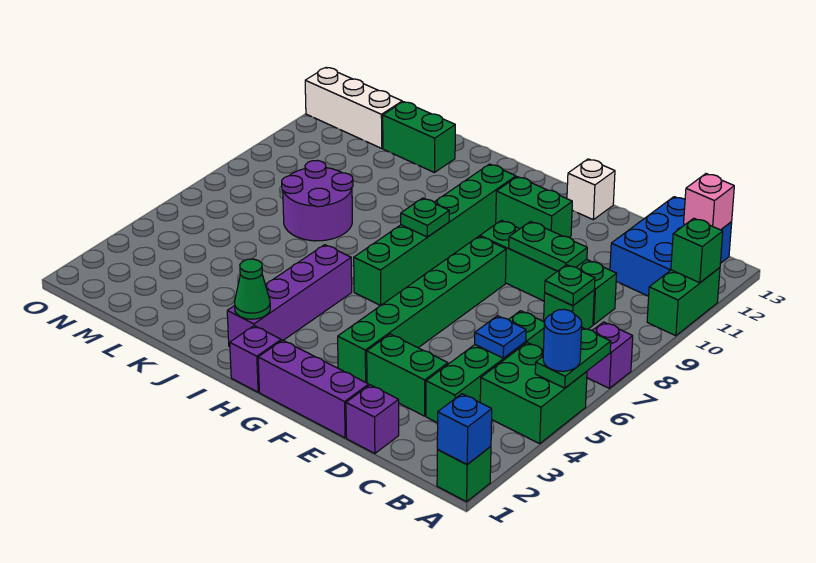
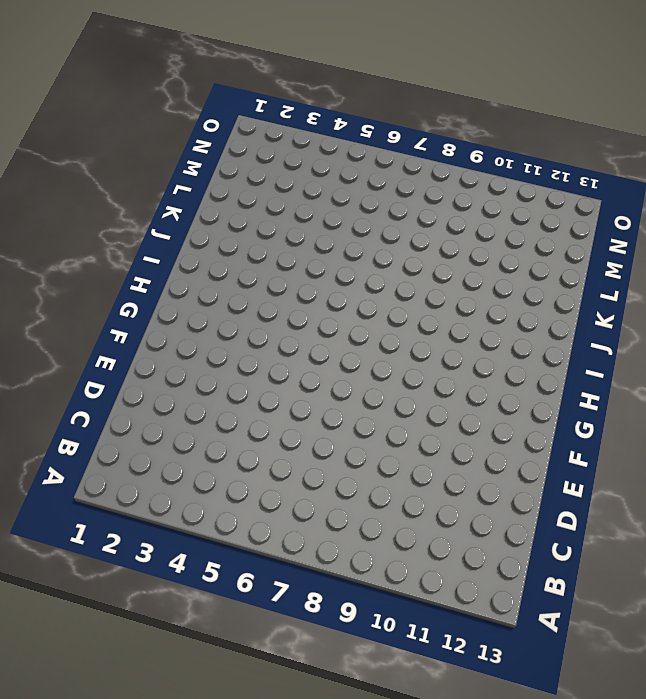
none -> green brick A1 level 1
none -> green brick A4:B5 level 1
none -> purple brick A7 level 1
none -> green brick A10:A11 level 1

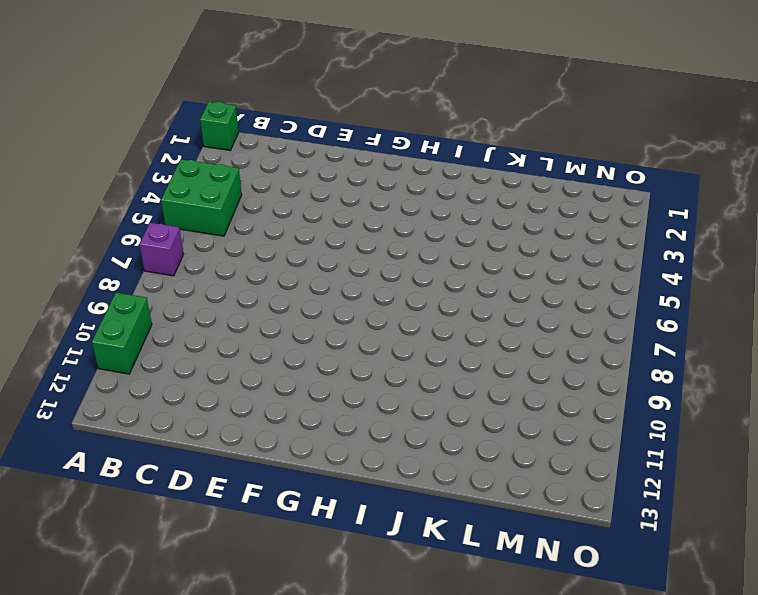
none -> blue brick B11:C13 level 1
none -> green brick C3:C6 level 1
none -> green brick C8 level 1
none -> green brick C9:F9 level 1

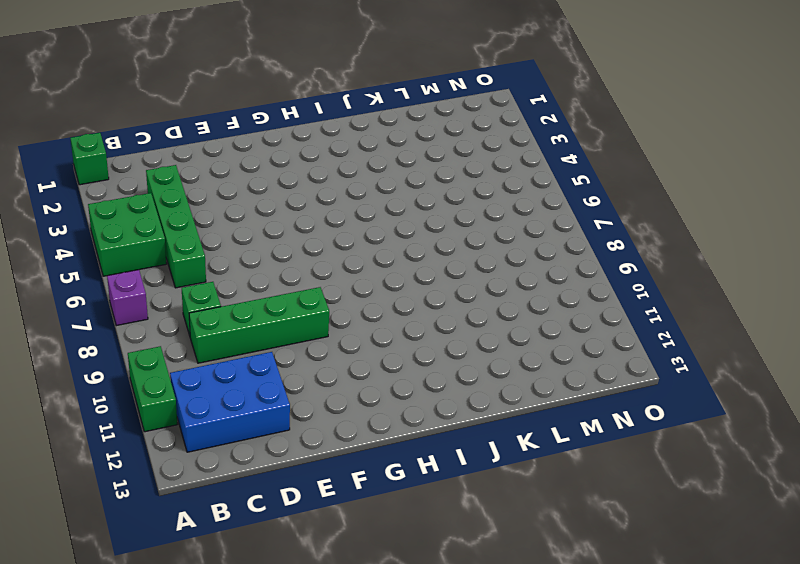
blue brick B11:D12 level 1 -> blue brick B11:C13 level 1
none -> purple brick D1 level 1
none -> green brick D3:E3 level 1
none -> purple brick E1:G1 level 1
none -> green brick F3:F8 level 1

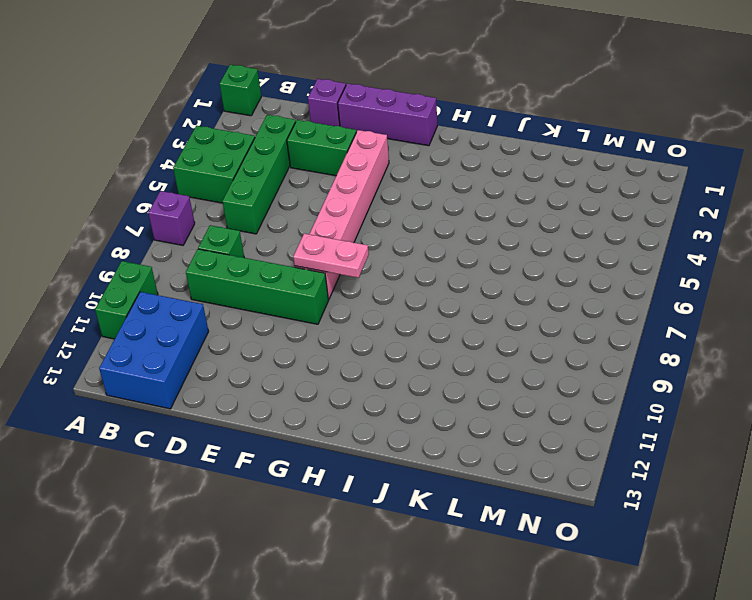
pink brick F3:F8 level 1 -> green brick F3:F8 level 1
pink plate F8:G8 level 2 -> none
none -> green brick F11:G11 level 1
none -> white brick F13 level 1
none -> purple brick H1 level 1
none -> green brick H6:H11 level 1

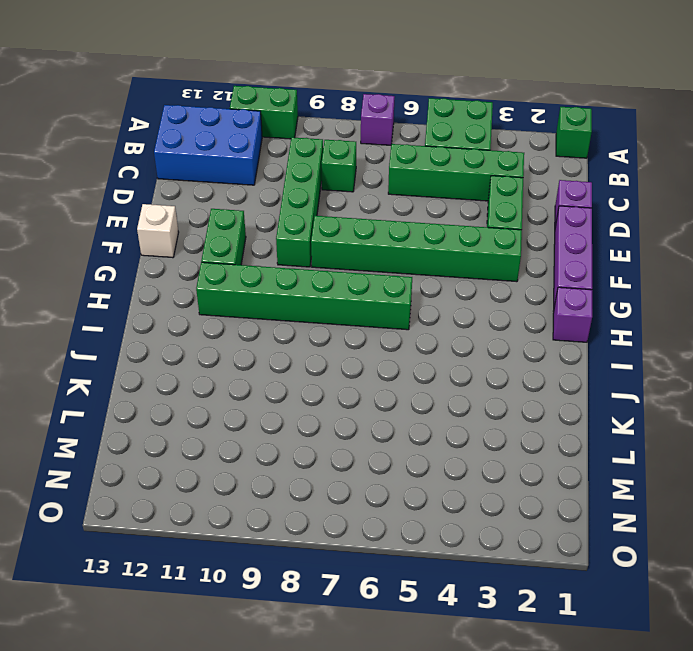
none -> purple brick I2:I5 level 1
none -> purple round brick K7:L8 level 1
none -> green brick K12:L12 level 1
none -> white brick M12:O12 level 1

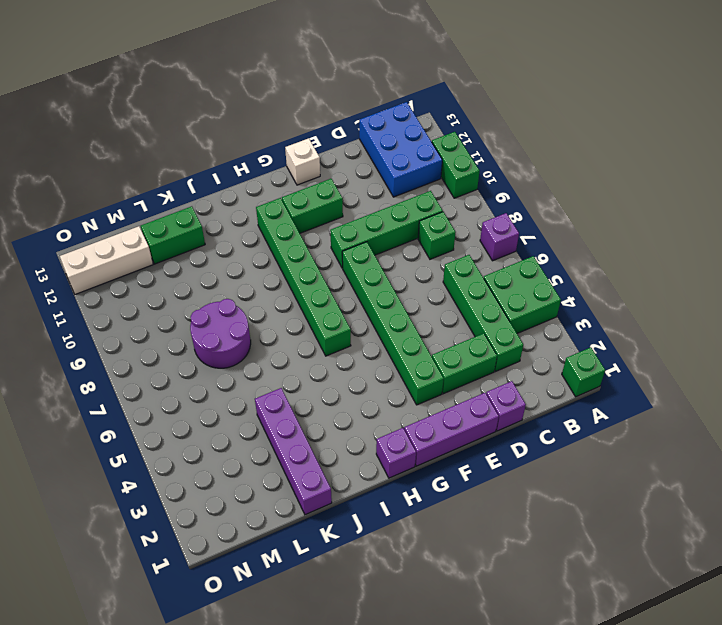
purple brick K1:K4 level 1 -> purple brick I2:I5 level 1
none -> blue brick A1 level 2
none -> green plate A5:A6 level 2
none -> green brick A11 level 2
none -> pink brick B13 level 2

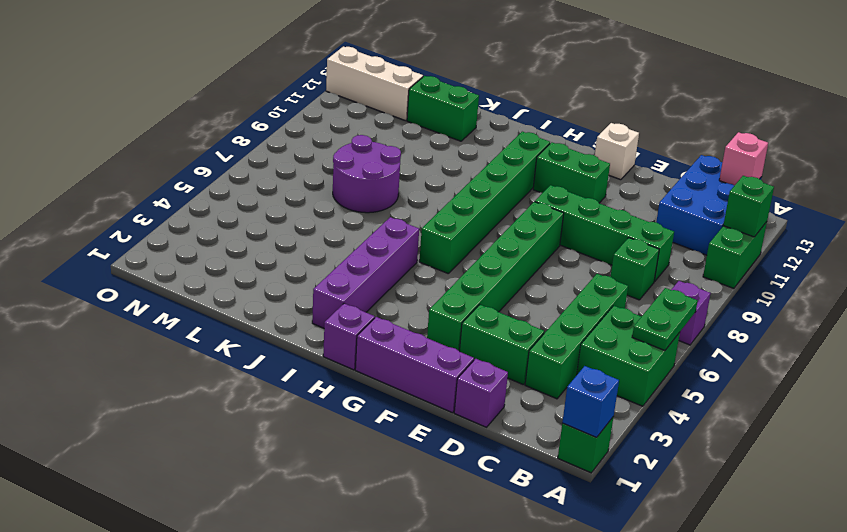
none -> blue plate C5 level 2
none -> green plate C8 level 2
none -> green plate D9:E9 level 2
none -> green plate H8 level 2

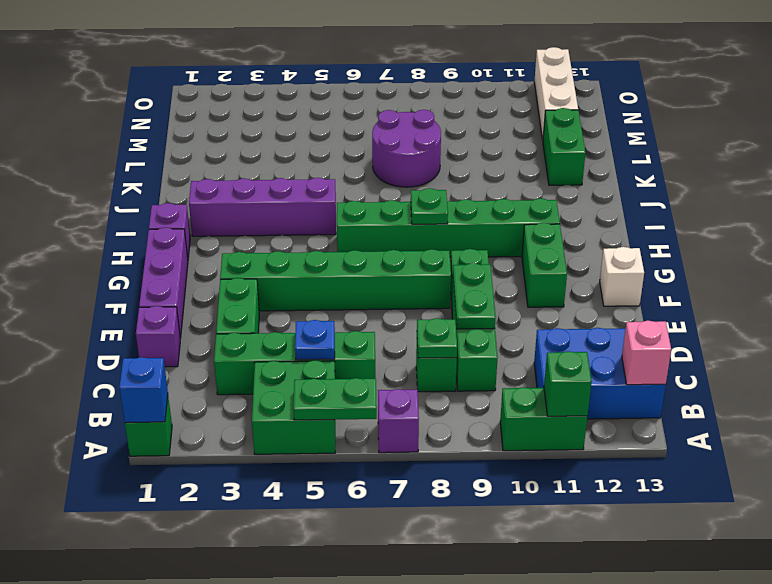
none -> green cone I2 level 2
none -> blue round brick A5 level 3

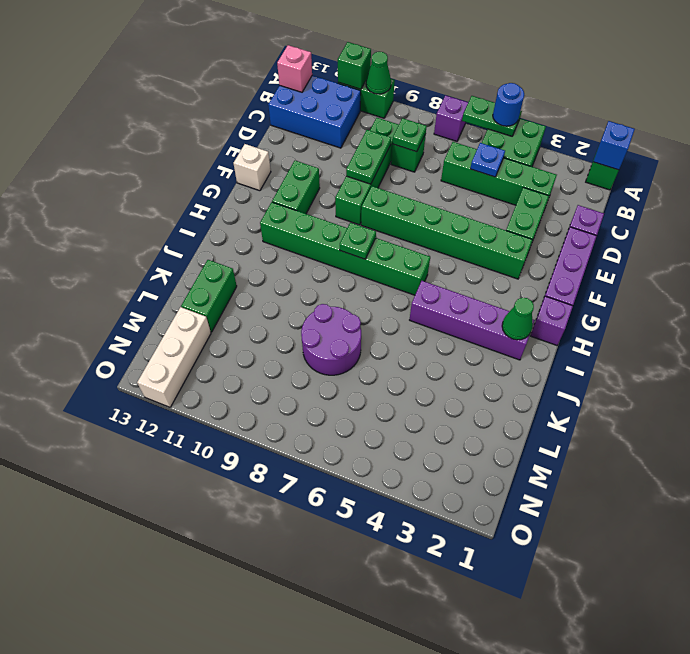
green cone A10 level 2 -> none

